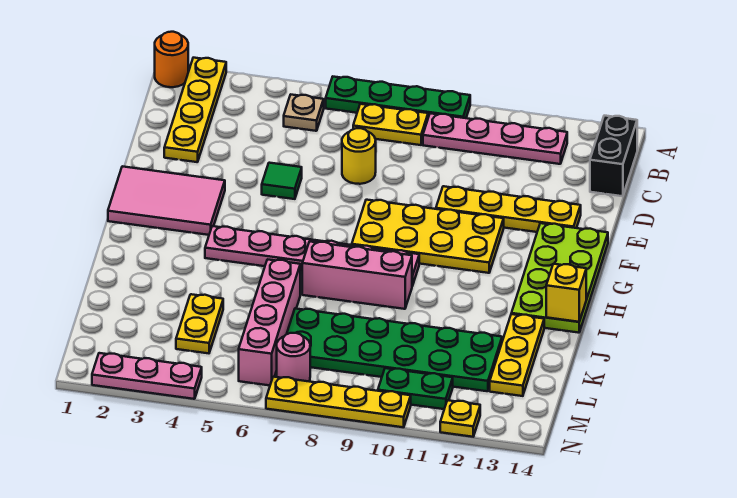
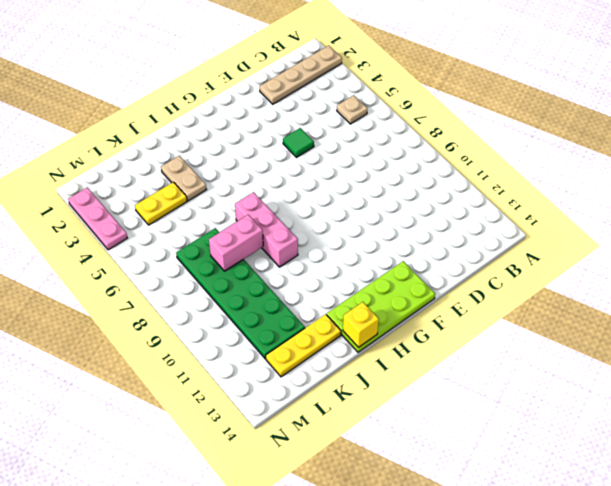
tan plate A2:D2 level 1 -> yellow plate A2:D2 level 1
tan plate J3:J4 level 1 -> none
pink brick J8:K8 level 2 -> none
none -> orange round brick A1 level 1
none -> green plate A6:A9 level 1
none -> yellow plate B7:B8 level 1

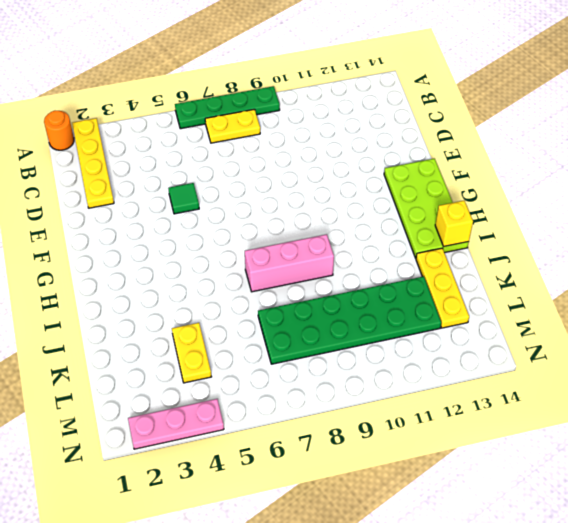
none -> tan plate B5 level 1
none -> pink plate B9:B12 level 1
none -> black brick B14:C14 level 1

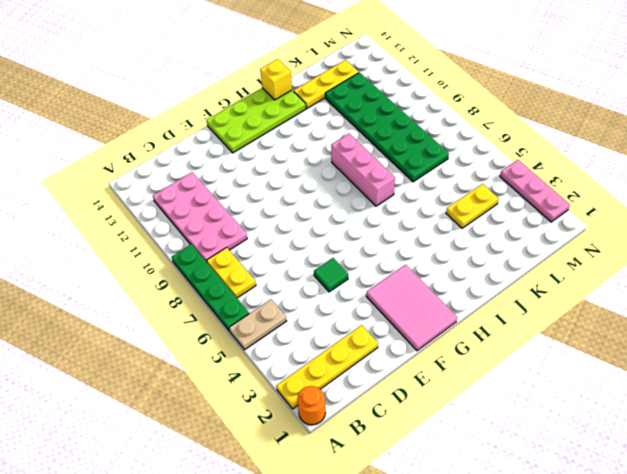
tan plate A5:B5 level 1 -> tan plate B5 level 1
pink plate B9:C12 level 1 -> pink plate B9:B12 level 1
none -> black brick B14:C14 level 1
none -> yellow round brick D7 level 1
none -> yellow plate E10:E13 level 1

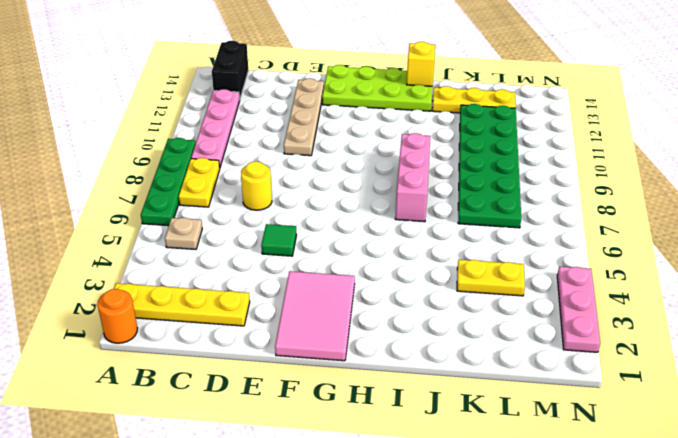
black brick B13:B14 level 1 -> black brick B14:C14 level 1
tan plate E10:E13 level 1 -> yellow plate E10:E13 level 1
none -> yellow plate F8:G11 level 1
none -> pink plate H4:H9 level 1
none -> pink brick J6:M6 level 1

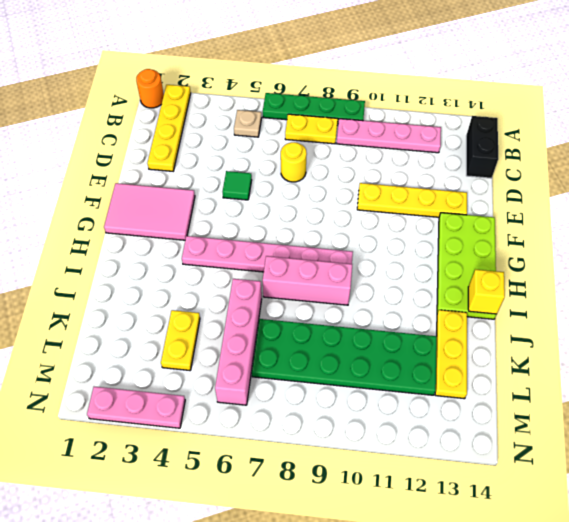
none -> yellow plate F8:G11 level 1
none -> pink round brick M7 level 1
none -> green plate M10:M11 level 1

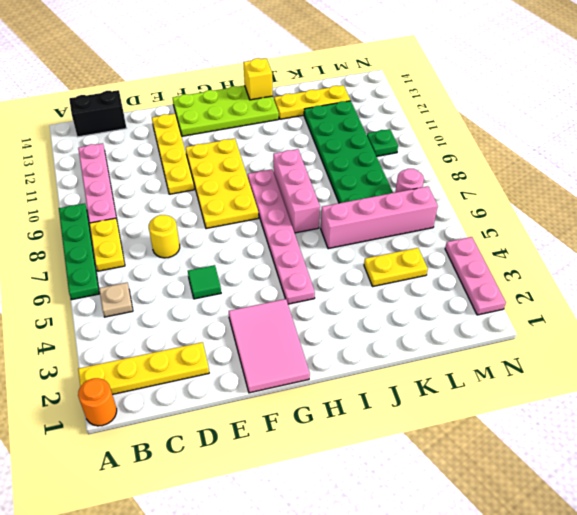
green plate M10 level 1 -> green plate M10:M11 level 1
none -> yellow plate N7:N10 level 1
none -> yellow plate N12 level 1

